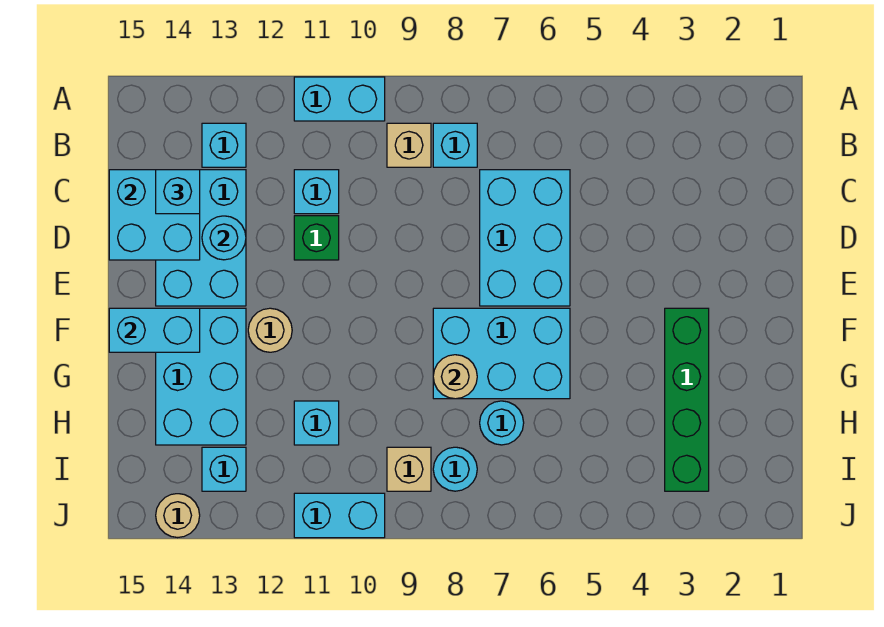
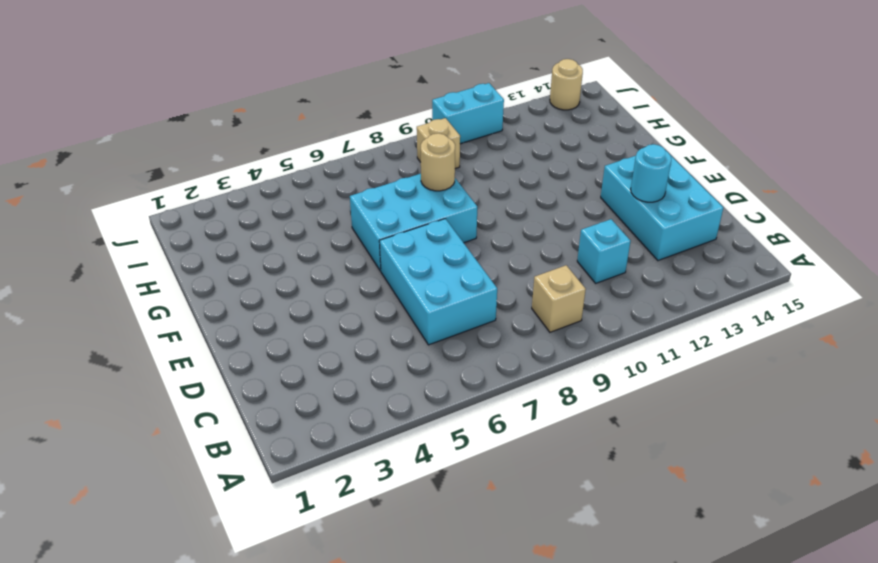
none -> cyan brick A10:A11 level 1
none -> cyan brick B8 level 1
none -> cyan brick B13 level 1

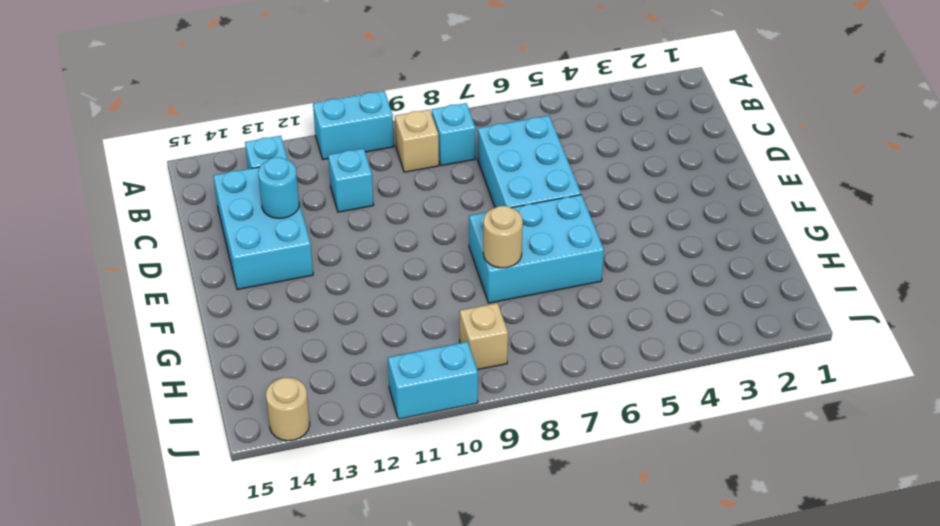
none -> green brick D11 level 1
none -> green brick F3:I3 level 1
none -> tan round brick F12 level 1

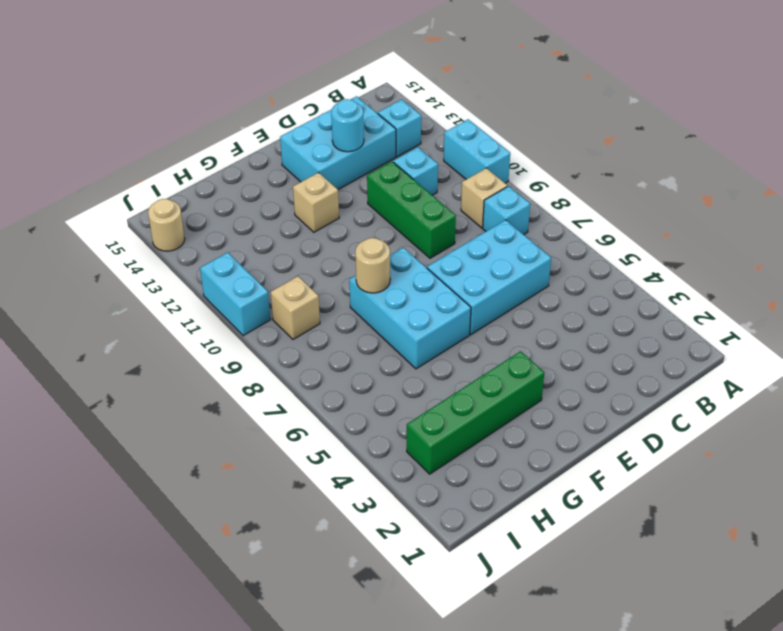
green brick D9:D11 level 1 -> green brick D11 level 1
tan brick F12 level 1 -> tan round brick F12 level 1
none -> cyan brick F13:H14 level 1
none -> cyan round brick H7 level 1
none -> cyan brick H11 level 1

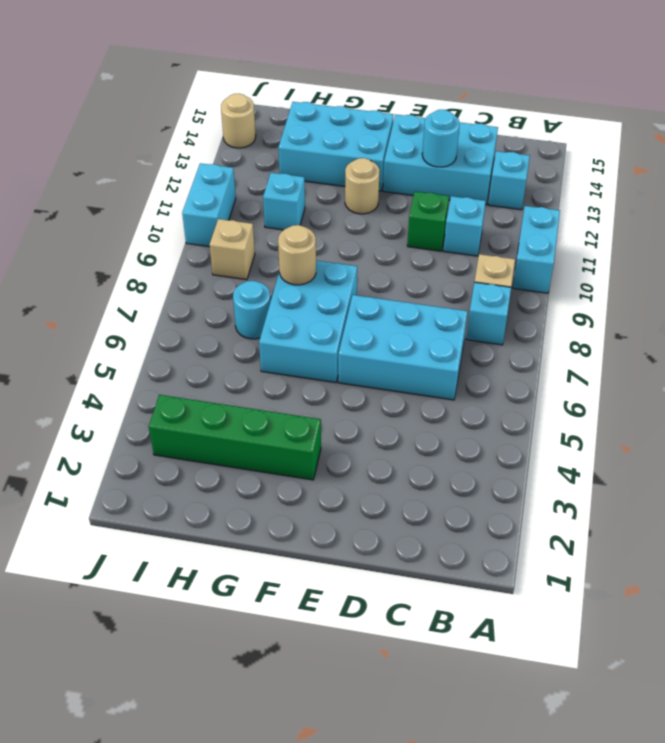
none -> cyan round brick I8 level 1
none -> cyan brick I13 level 1
none -> cyan brick C14:D15 level 2

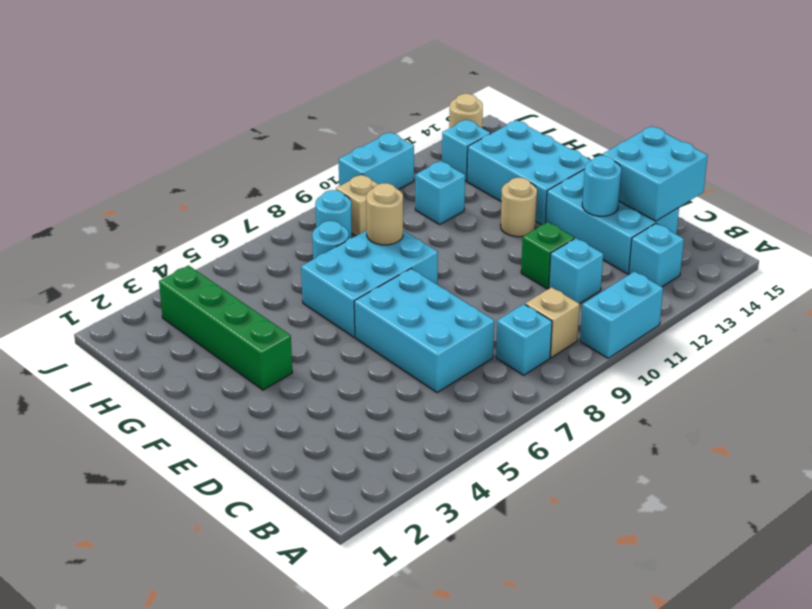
none -> cyan brick F14:F15 level 2
none -> cyan brick C14 level 3

